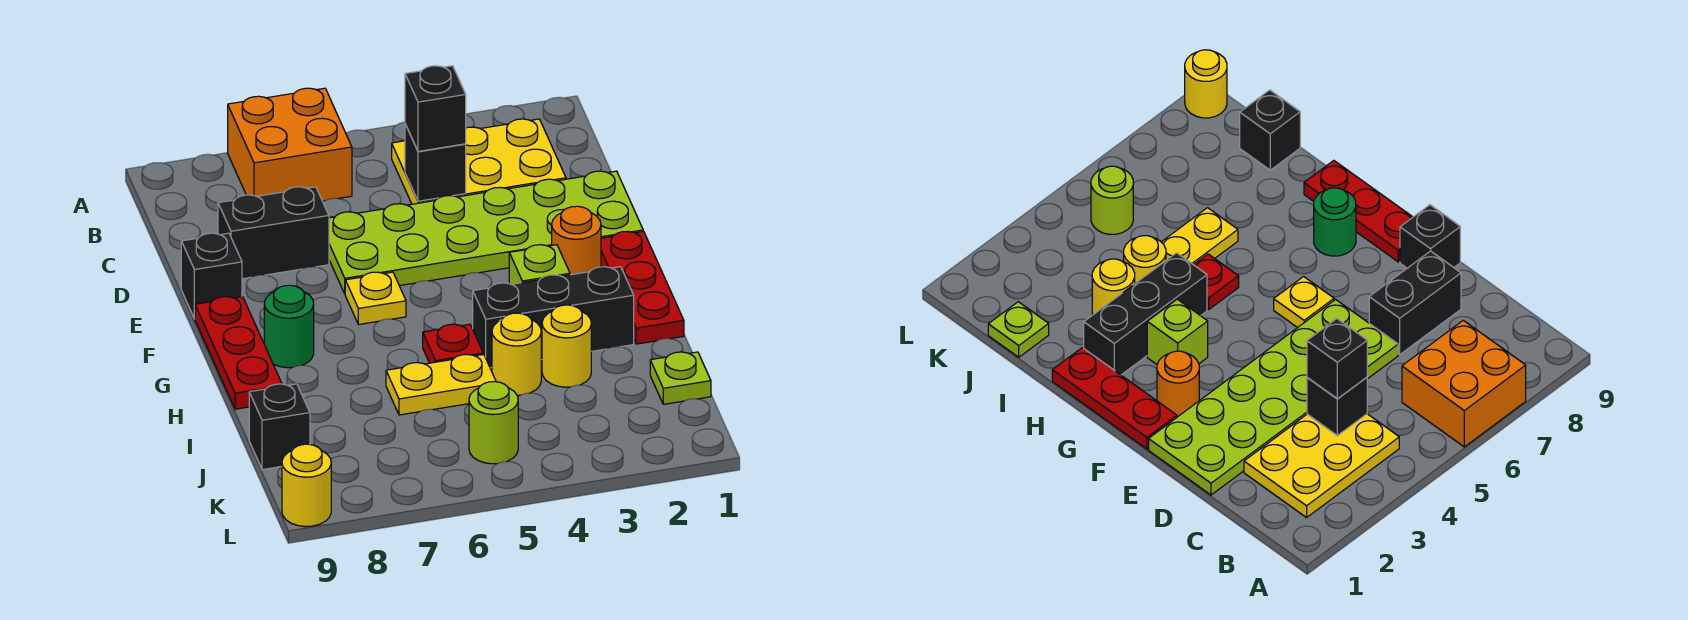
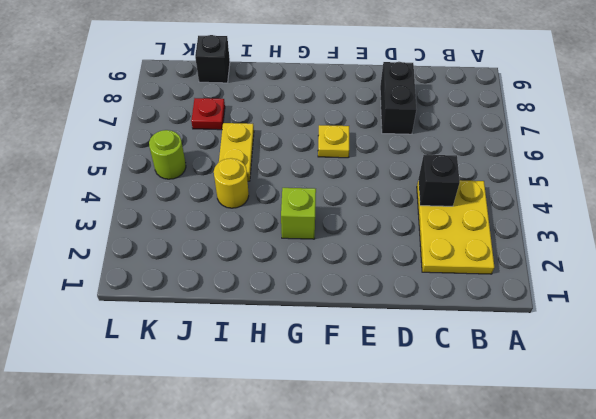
red plate J7 level 1 -> red plate H5 level 1
none -> orange brick A6:B7 level 1
none -> lime plate D1:E6 level 1
none -> black brick E9 level 1

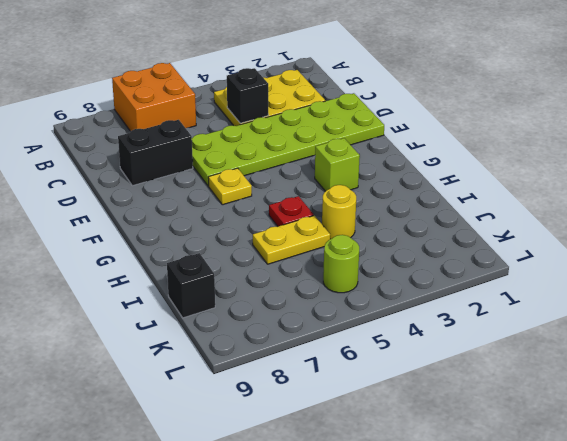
none -> black brick E9 level 1
none -> red plate F1:H1 level 1
none -> orange round brick F2 level 1

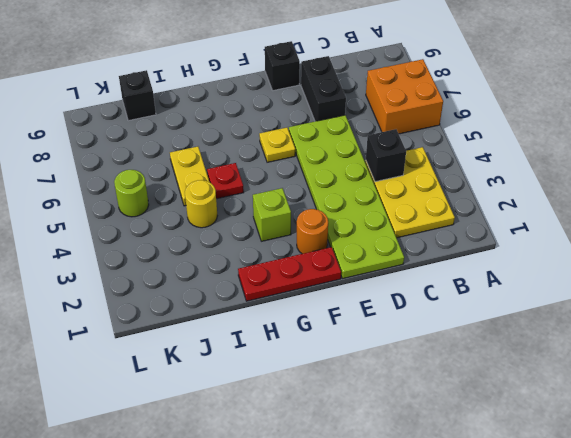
none -> red plate F9:H9 level 1
none -> green round brick G8 level 1
none -> black brick H2:H4 level 1

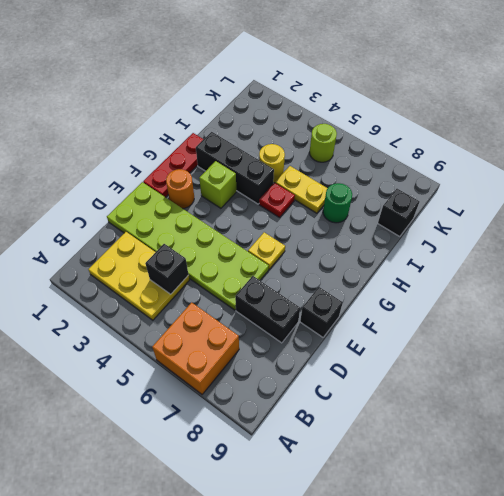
green round brick I7 level 1 -> green round brick G8 level 1
none -> red plate F9:H9 level 1
none -> yellow round brick I3 level 1
none -> lime plate J1 level 1

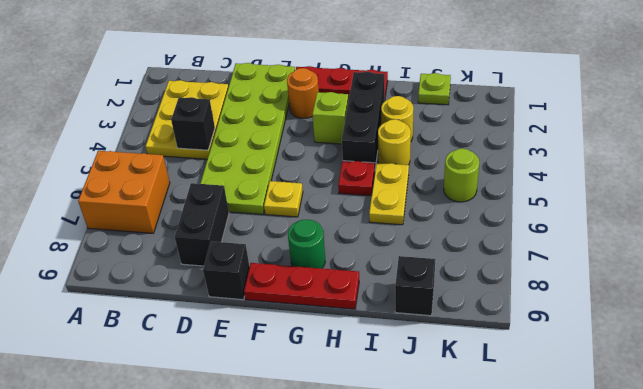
none -> yellow round brick L9 level 1
none -> black brick C4 level 3

